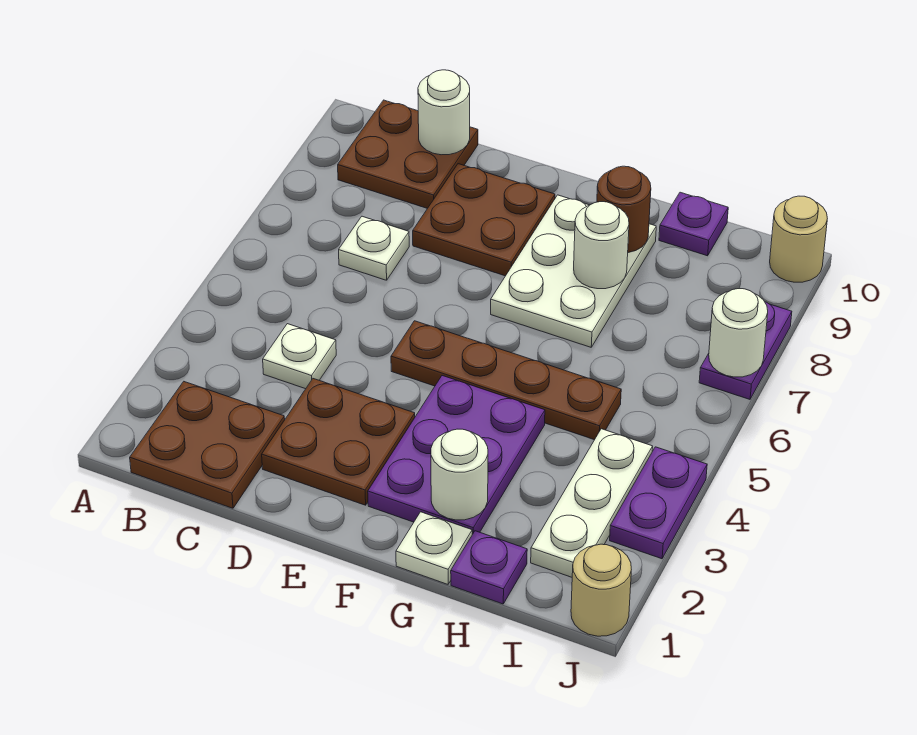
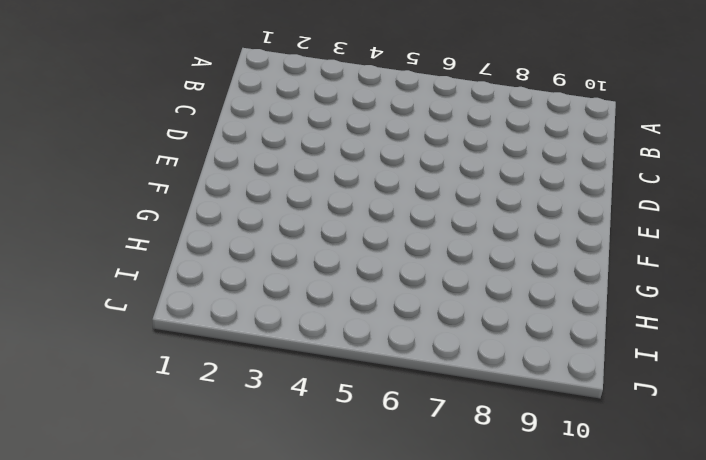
none -> brown plate B1:C2 level 1
none -> brown plate B9:C10 level 1
none -> white plate C4 level 1

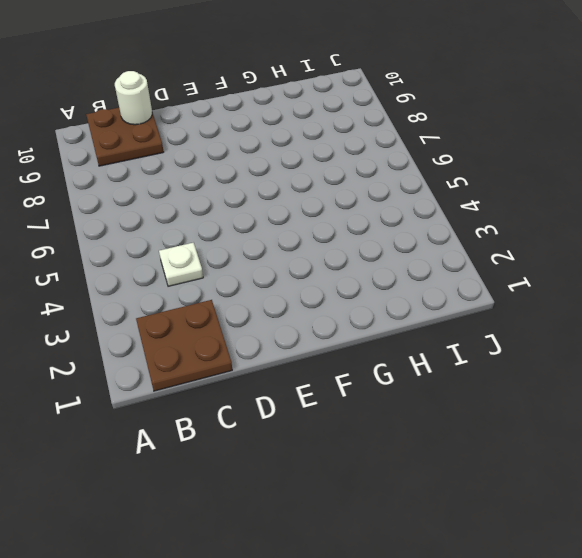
none -> white plate C7 level 1
none -> brown plate D2:E3 level 1
none -> brown plate D8:E9 level 1

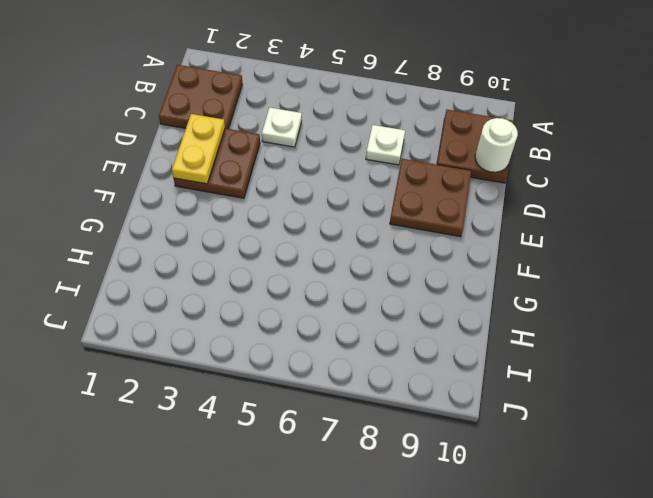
yellow plate D2:E2 level 2 -> none
none -> brown plate E5:H5 level 1
none -> purple plate F2:G4 level 1
none -> white plate F7:G9 level 1

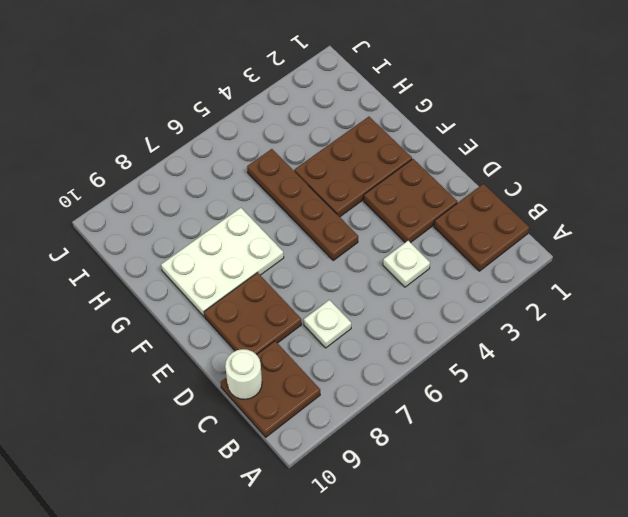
brown plate F2:G4 level 1 -> purple plate F2:G4 level 1
none -> white plate G1 level 1
none -> purple plate H1 level 1
none -> purple plate H10 level 1

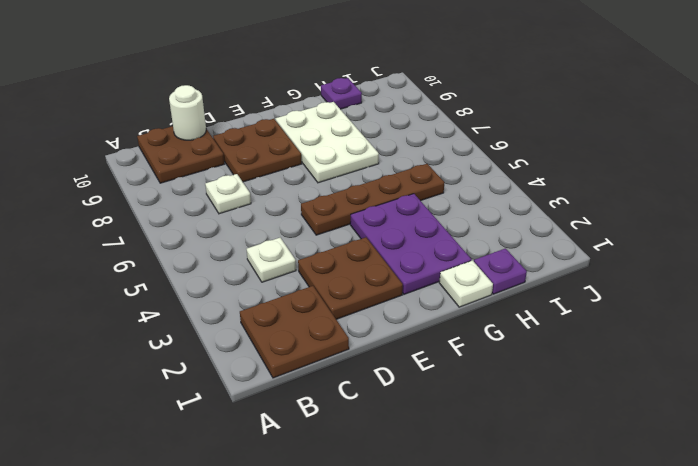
none -> white plate I2:I4 level 1
none -> tan round brick J1 level 1
none -> purple plate J3:J4 level 1

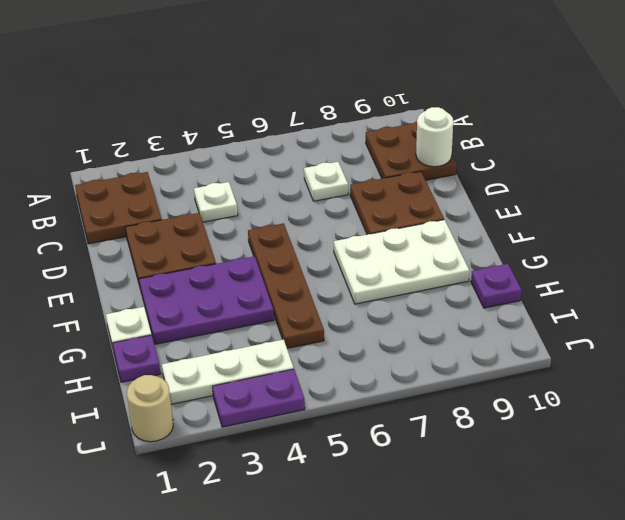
none -> purple plate J7:J8 level 1
none -> tan round brick J10 level 1
none -> white round brick G2 level 2

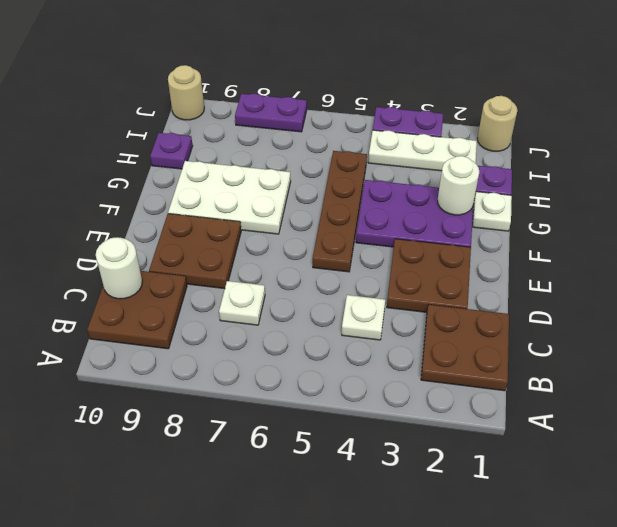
none -> white round brick G8 level 2
none -> brown round brick G9 level 2
none -> white round brick J7 level 2

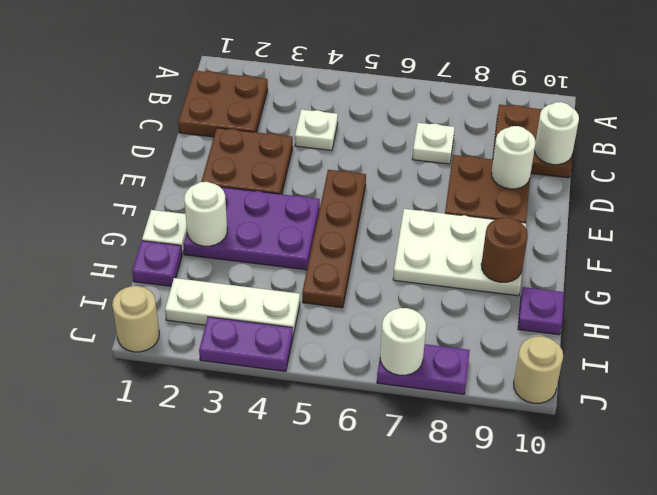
white round brick D9 level 2 -> white round brick G8 level 2

